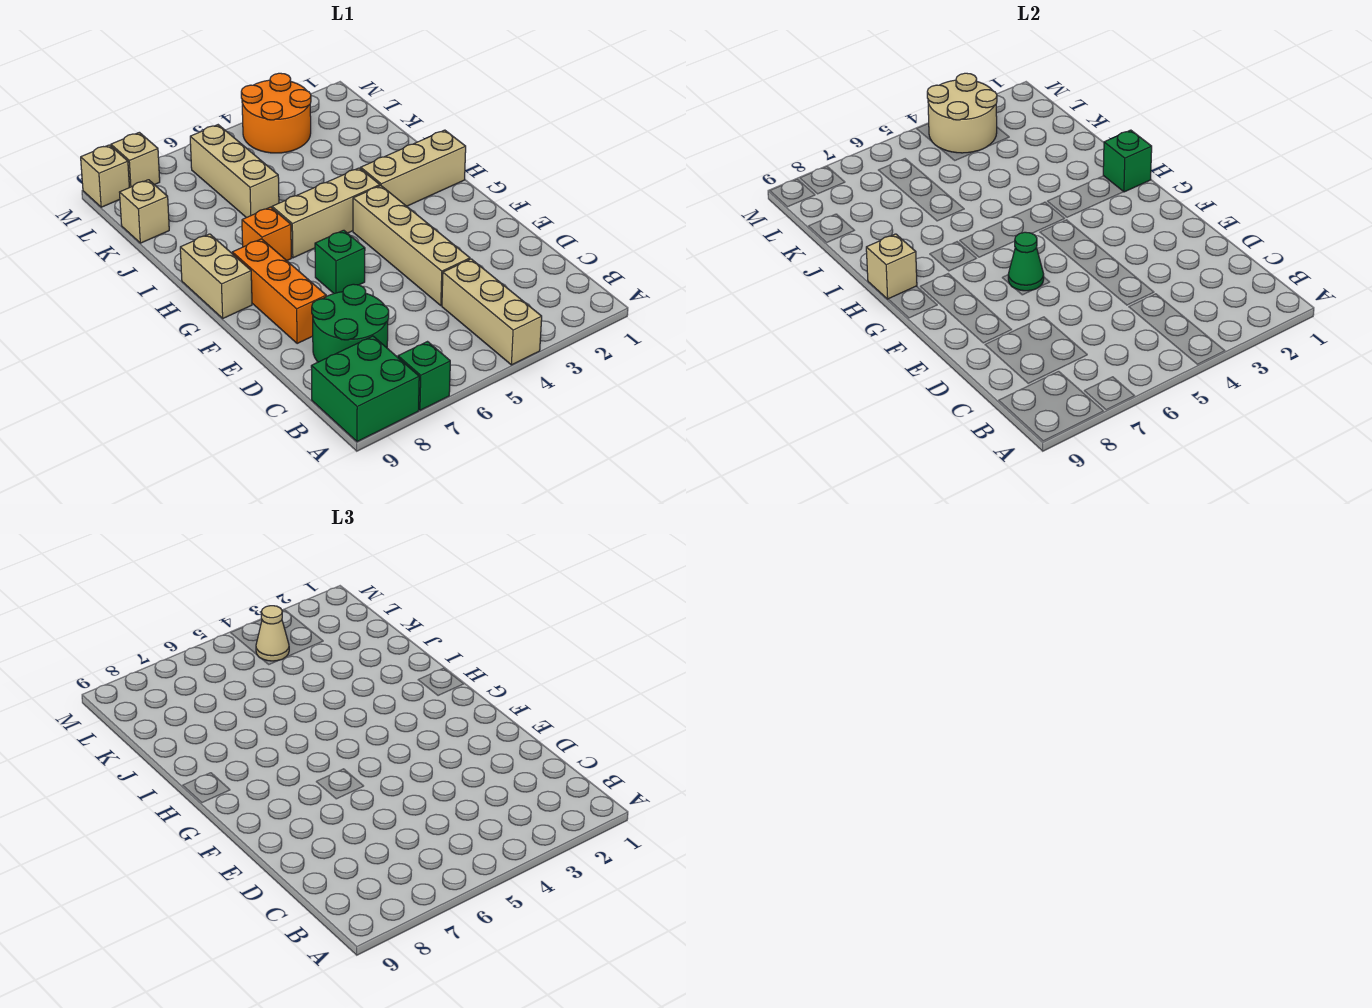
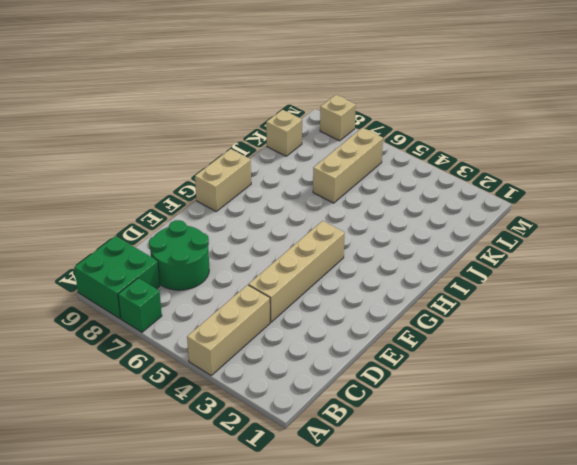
none -> orange brick E8:G8 level 1
none -> green brick F6 level 1
none -> tan brick H1:H3 level 1

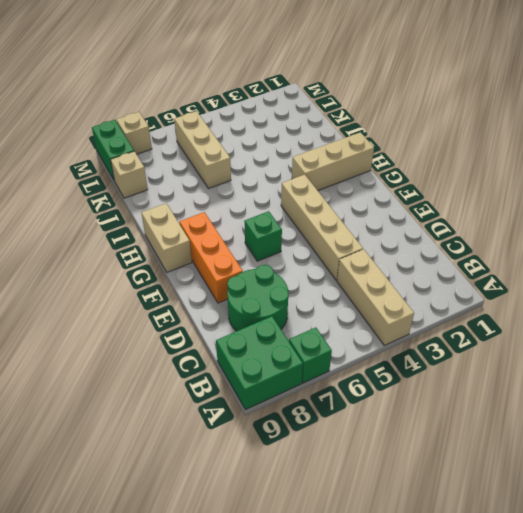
green brick L9:M9 level 1 -> tan brick M9 level 1
none -> tan brick H4:H6 level 1
none -> orange brick H7 level 1
none -> orange round brick L3:M4 level 1

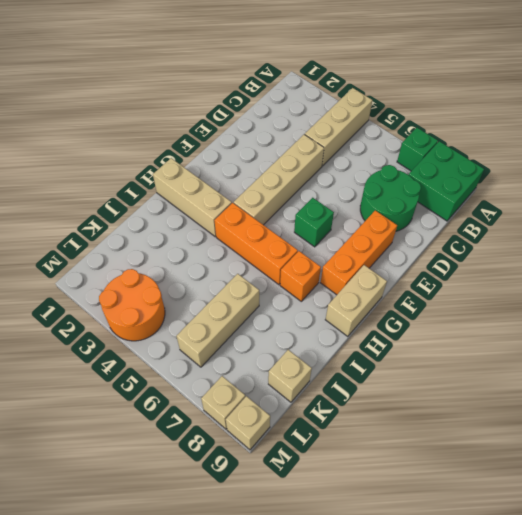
orange brick H4:H6 level 1 -> tan brick H4:H6 level 1
none -> green cone F6 level 2
none -> green brick H1 level 2
none -> tan brick H9 level 2

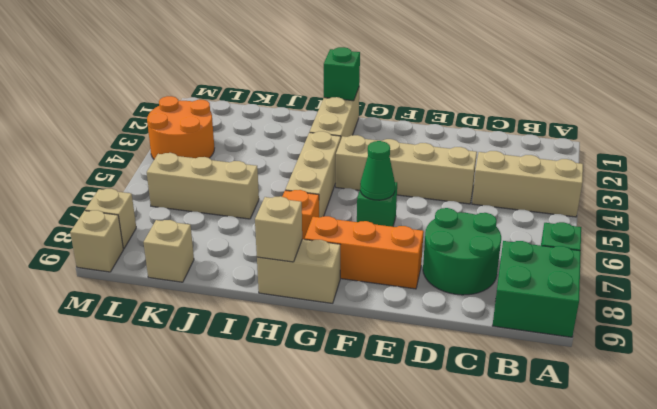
none -> tan round brick L3:M4 level 2
none -> tan cone L4 level 3

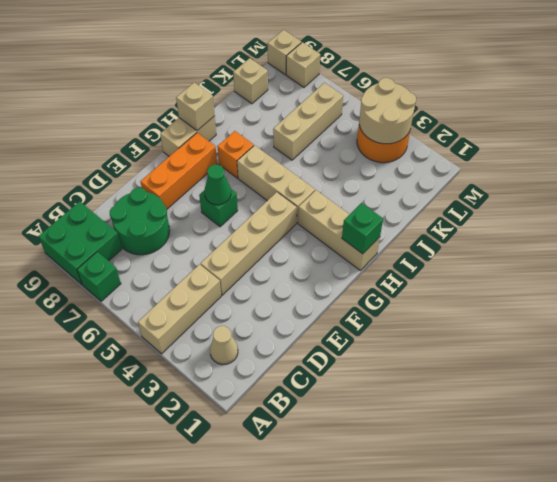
tan cone B2 level 1 -> tan cone L4 level 3

